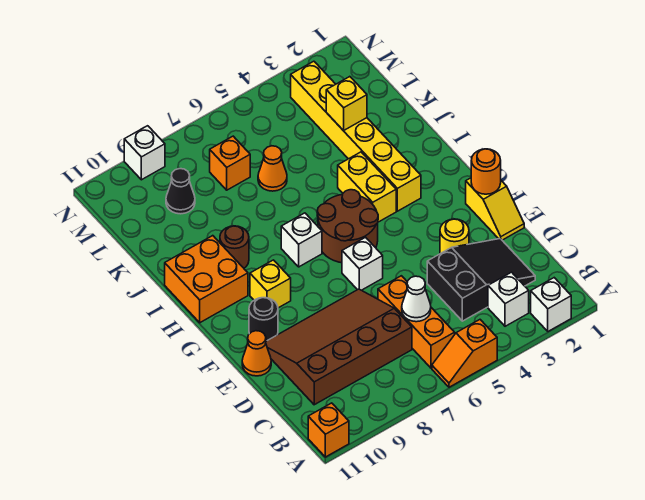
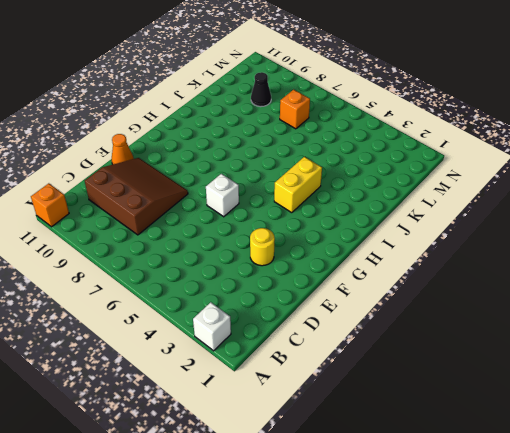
brown slope C8:E10 level 1 top C -> brown slope C7:E10 level 1 top C
none -> orange slope A5:A6 level 1 top 5
none -> white brick B3 level 1
none -> orange brick B6:D6 level 1

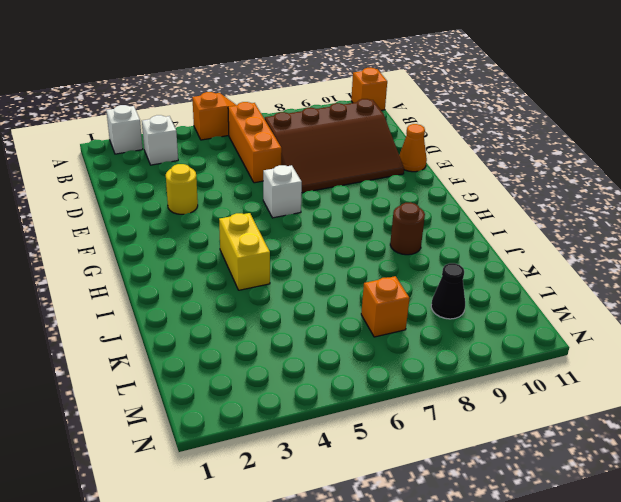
none -> black slope C2:D4 level 1 top 4
none -> yellow slope E1:F1 level 1 top F
none -> black round brick F10 level 1

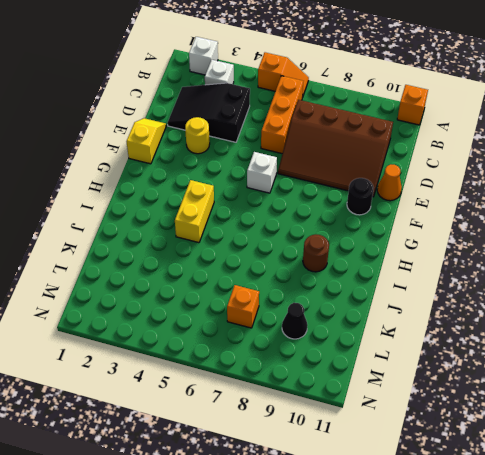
none -> brown round brick G5:H6 level 1
none -> yellow brick G9 level 1
none -> yellow brick H3:M3 level 1

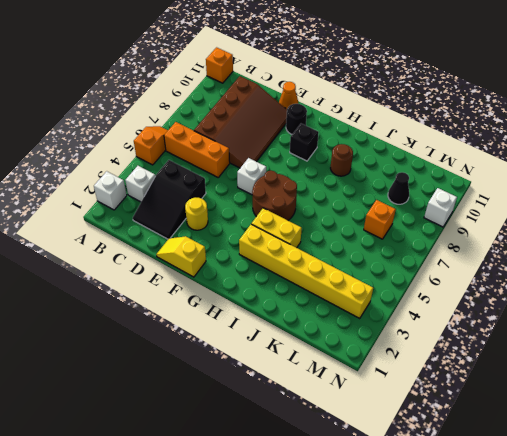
black brick G9 level 1 -> yellow brick G9 level 1
none -> white brick H7 level 1
none -> orange brick H10:I11 level 1
none -> orange cone K6 level 1

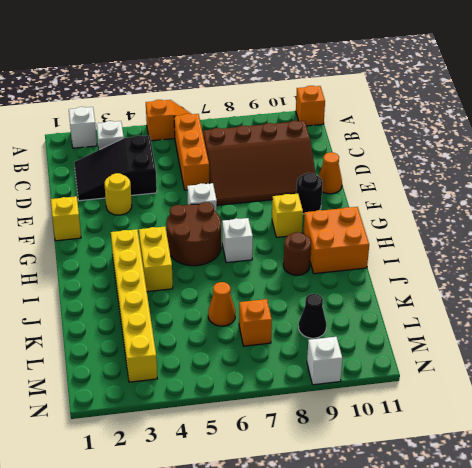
none -> white cone C6 level 2
none -> orange round brick F1 level 2
none -> yellow brick K3 level 2

